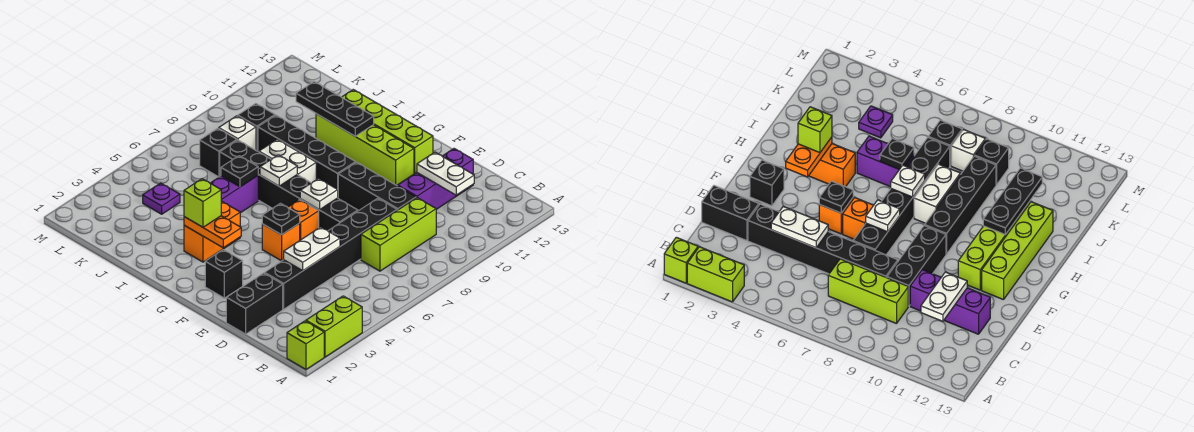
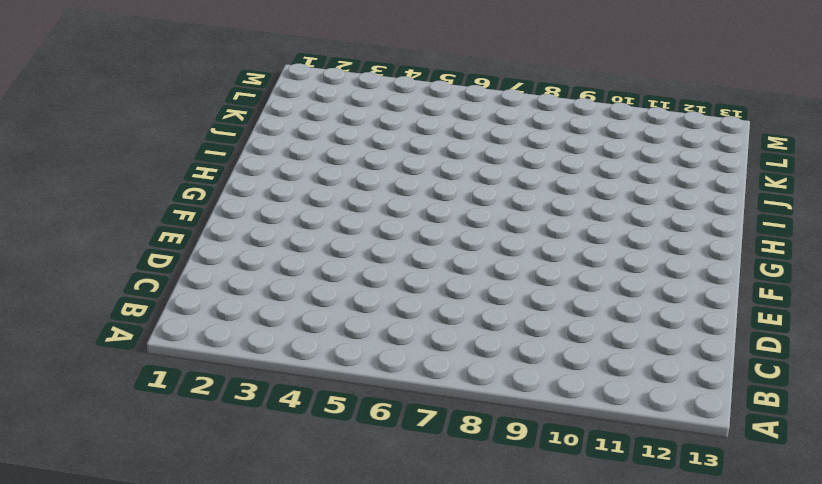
none -> lime brick A1 level 1
none -> lime brick A2:A3 level 1
none -> lime brick C7:C9 level 1
none -> black brick D1:D2 level 1

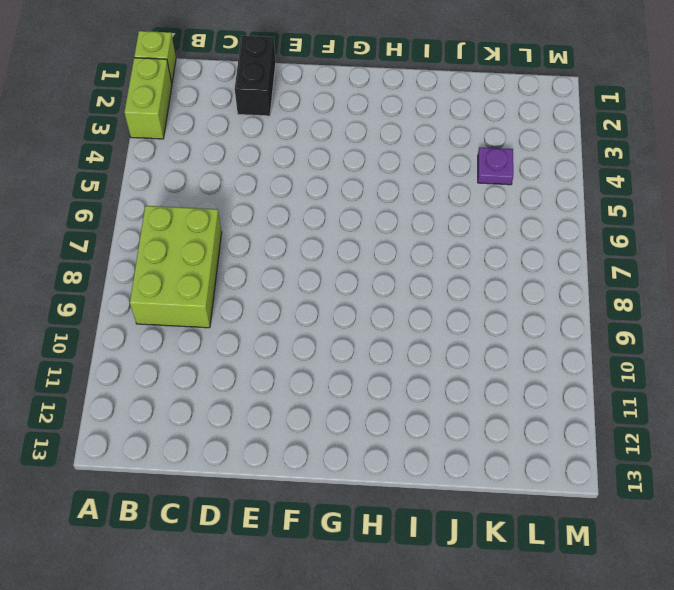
lime brick B7:C9 level 1 -> lime brick C7:C9 level 1
none -> black brick D3:D8 level 1
none -> black brick D9:F9 level 1
none -> purple brick D10:D12 level 1
none -> black brick E7:J7 level 1

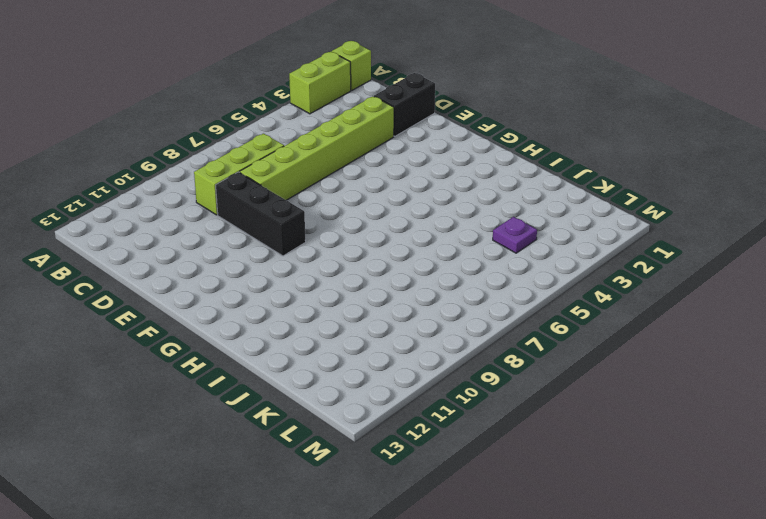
lime brick D3:D8 level 1 -> black brick D3:D8 level 1
none -> purple brick D10:D12 level 1
none -> black brick E7:J7 level 1
none -> black brick F2 level 1
none -> orange brick F5 level 1

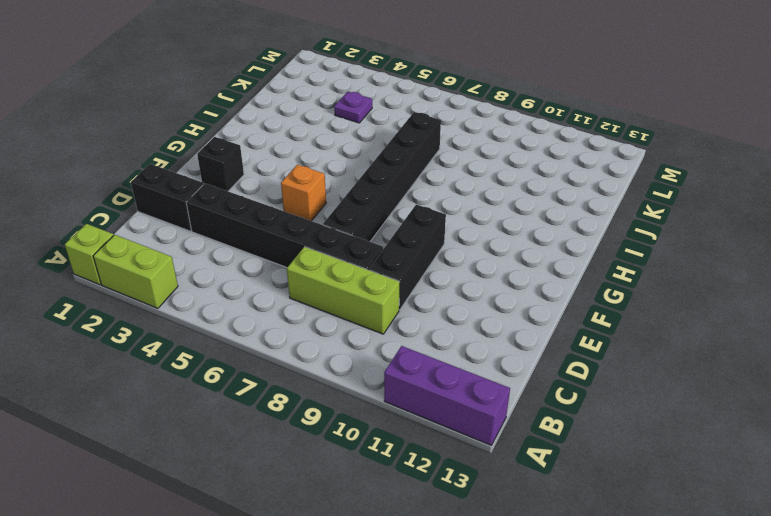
purple brick A11:A13 level 1 -> purple brick D10:D12 level 1
none -> orange brick F6 level 1
none -> lime brick F11:I11 level 1
none -> lime brick F12:I12 level 1
none -> black brick G9:J9 level 1

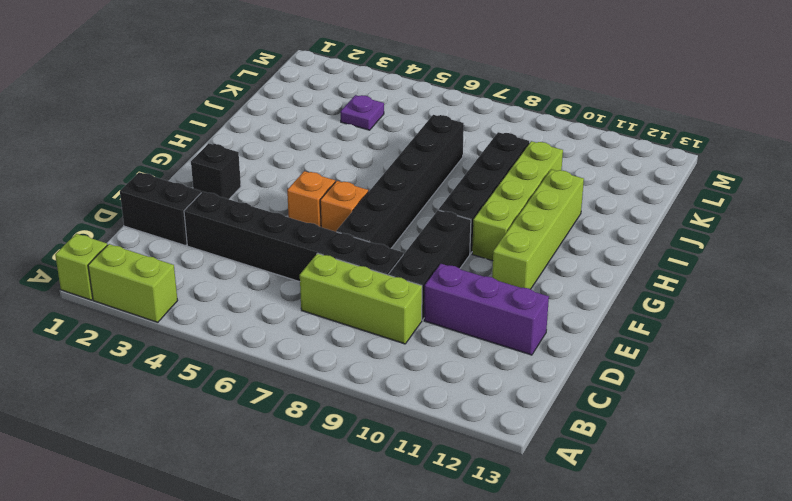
lime brick G10:J10 level 1 -> lime brick F12:I12 level 1
none -> orange brick H3:H4 level 1
none -> white brick H8:I8 level 1
none -> purple brick I5:I6 level 1
none -> black brick K7 level 1

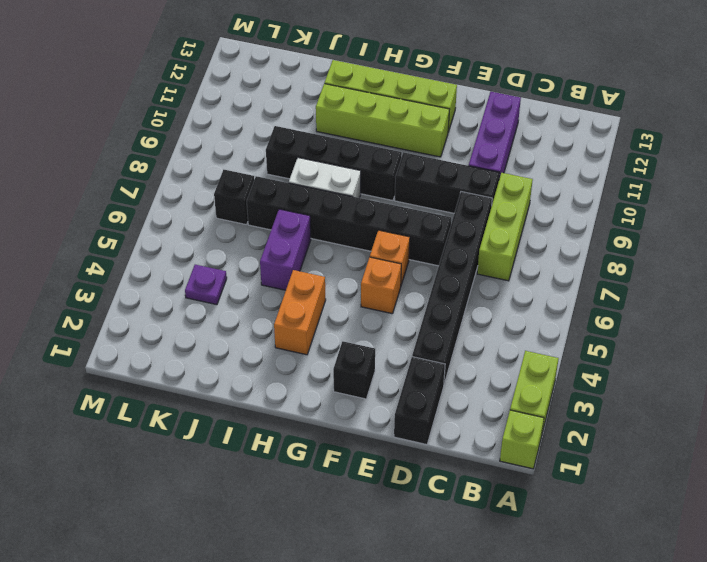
none -> white brick K8 level 1
none -> black brick K9 level 1
none -> white plate C11:D11 level 2
none -> white plate D4:D5 level 2

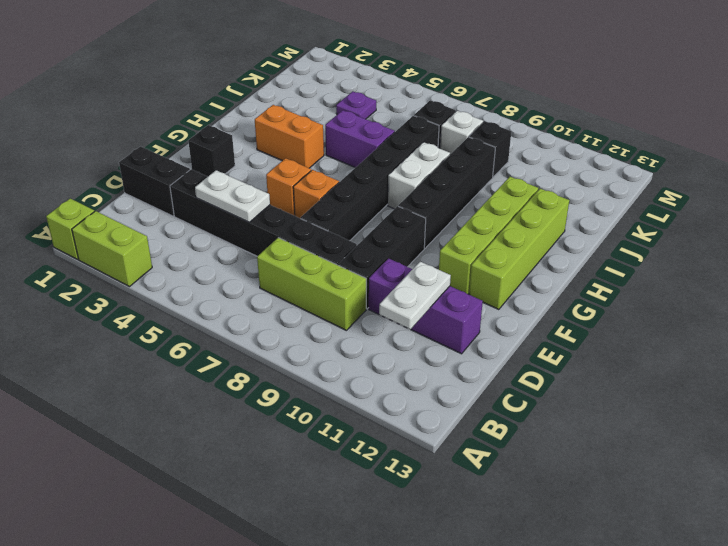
none -> black plate F5 level 2
none -> white plate F7 level 2
none -> orange plate G3:H3 level 2
none -> white plate H7 level 2

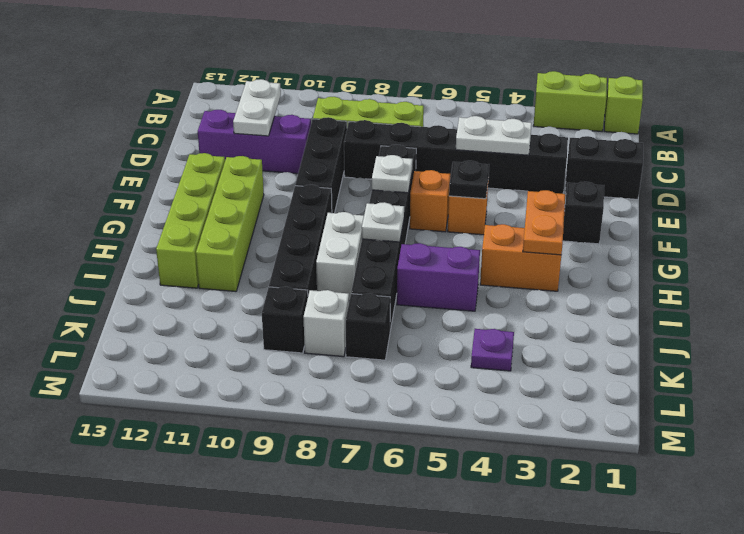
none -> black plate H11:J11 level 2
none -> black plate I6 level 2
none -> lime brick H3 level 3

